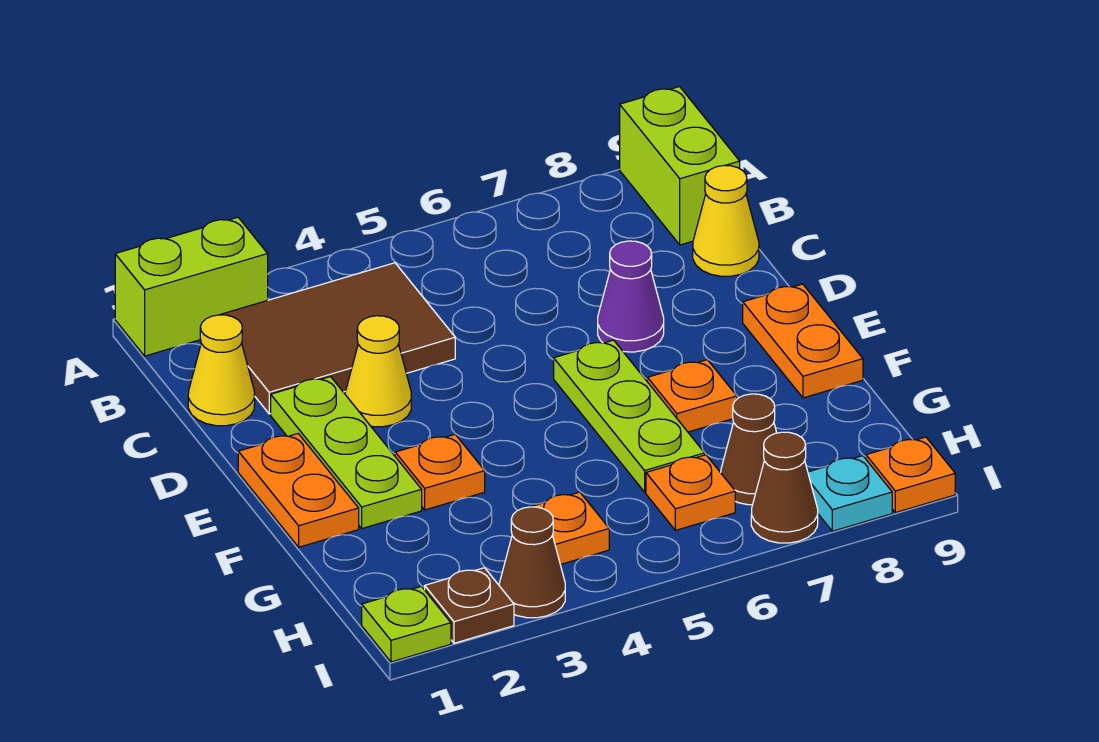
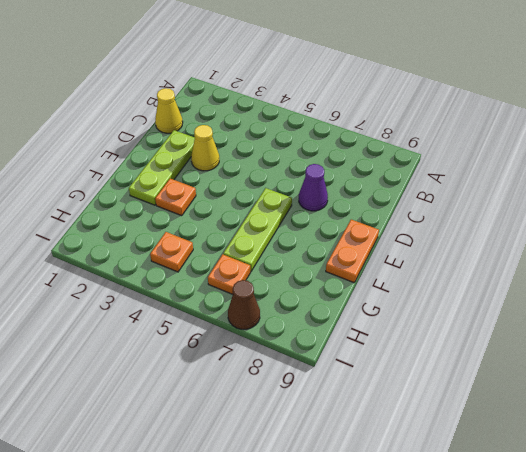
none -> lime brick A1:A2 level 1
none -> lime brick A9:B9 level 1
none -> brown tile B2:C4 level 1

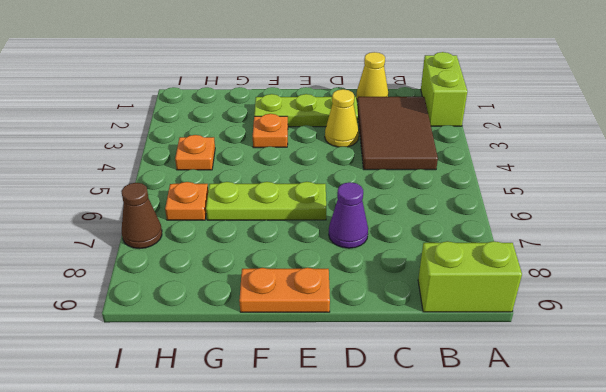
none -> yellow cone C9 level 1
none -> orange plate E1:F1 level 1
none -> orange plate F7 level 1

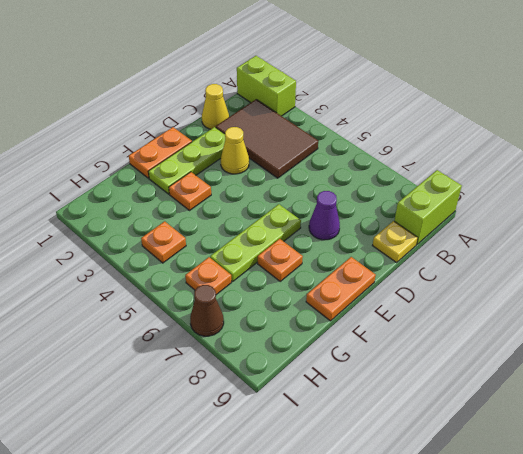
yellow plate C9 level 1 -> yellow cone C9 level 1
none -> brown cone H7 level 1
none -> lime plate I1 level 1
none -> brown plate I2 level 1

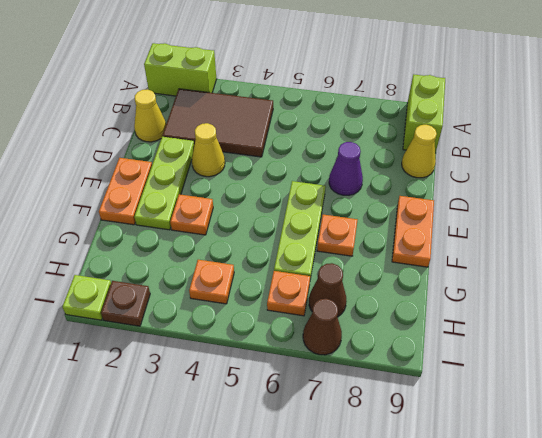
none -> brown cone I3 level 1
none -> cyan plate I8 level 1
none -> orange plate I9 level 1

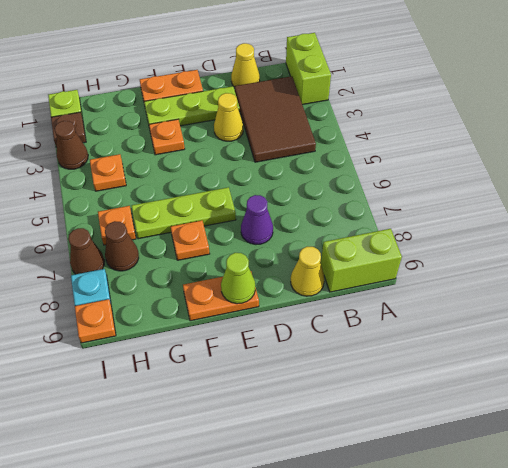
lime cone E9 level 2 -> none

